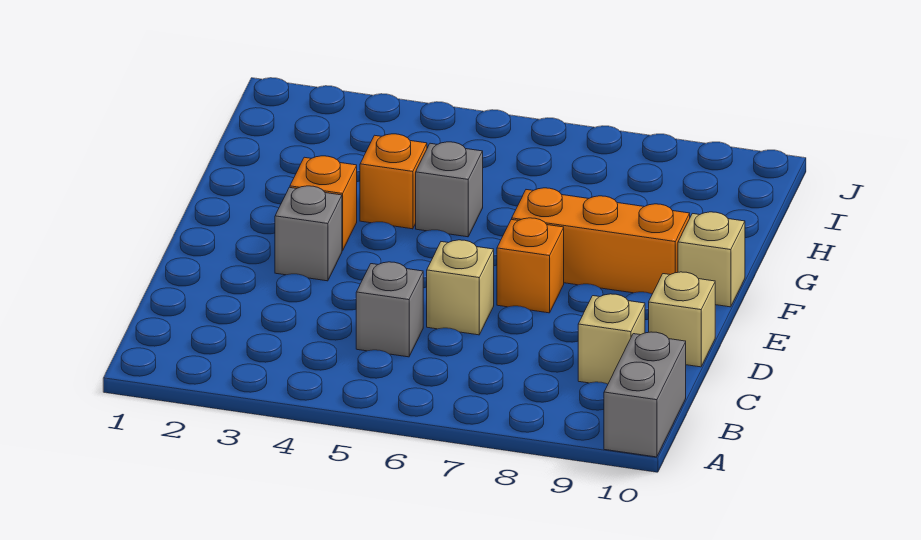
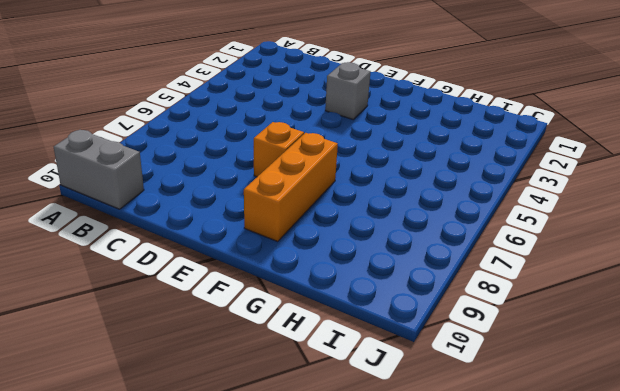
none -> grey brick C5 level 1
none -> tan brick C9 level 1
none -> tan brick D6 level 1

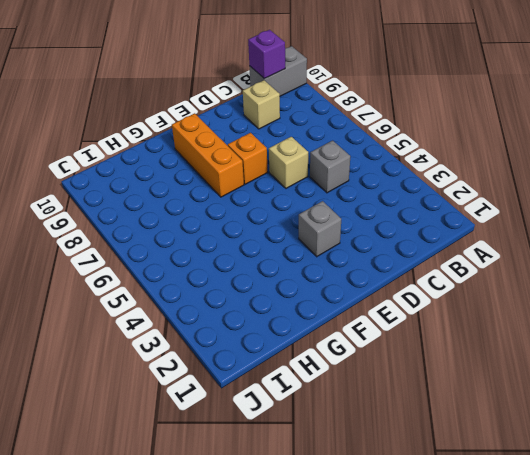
purple brick B10 level 2 -> none
none -> tan brick D10 level 1
none -> orange brick F3 level 1
none -> tan brick F10 level 1

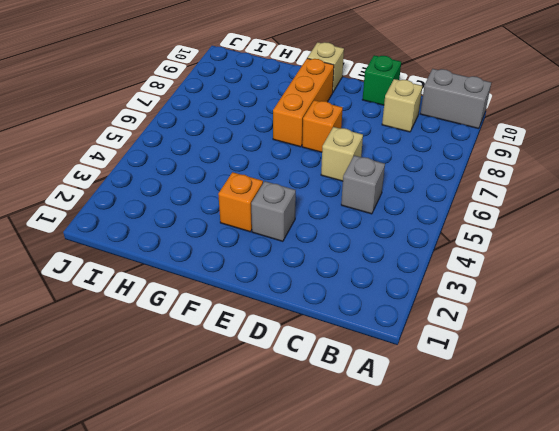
green brick D10 level 1 -> tan brick D10 level 1
none -> orange brick G4 level 1
none -> grey brick G5 level 1

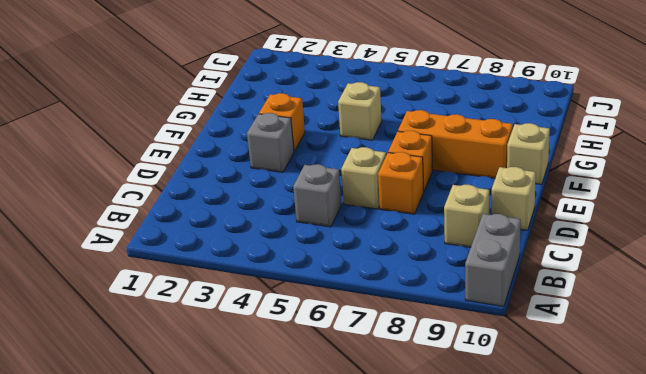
orange brick D7 level 1 -> orange brick G4 level 1
tan brick G5 level 1 -> grey brick G5 level 1

